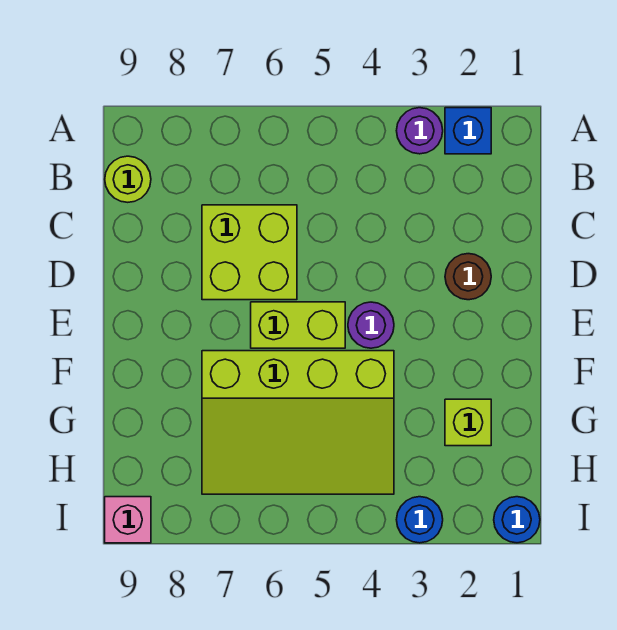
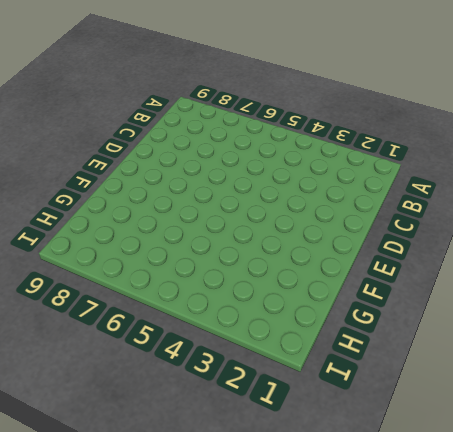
none -> blue brick A2 level 1
none -> purple round brick A3 level 1
none -> lime round brick B9 level 1

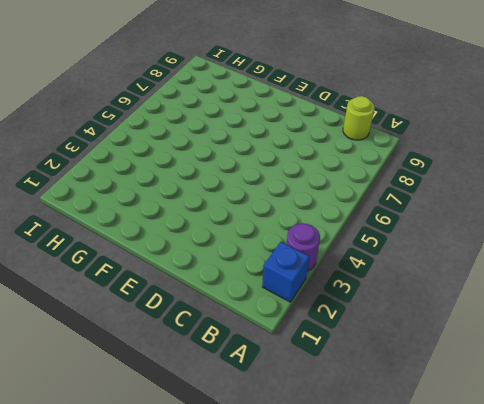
none -> lime brick C6:D7 level 1
none -> brown round brick D2 level 1
none -> purple round brick E4 level 1

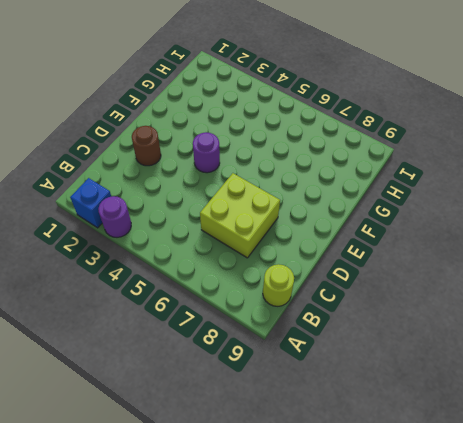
none -> lime brick E5:E6 level 1
none -> lime slope F4:H7 level 1 top F
none -> lime brick G2 level 1

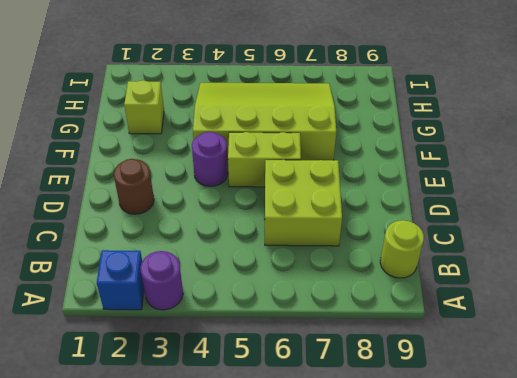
none -> blue round brick I1 level 1
none -> blue round brick I3 level 1
none -> pink brick I9 level 1

